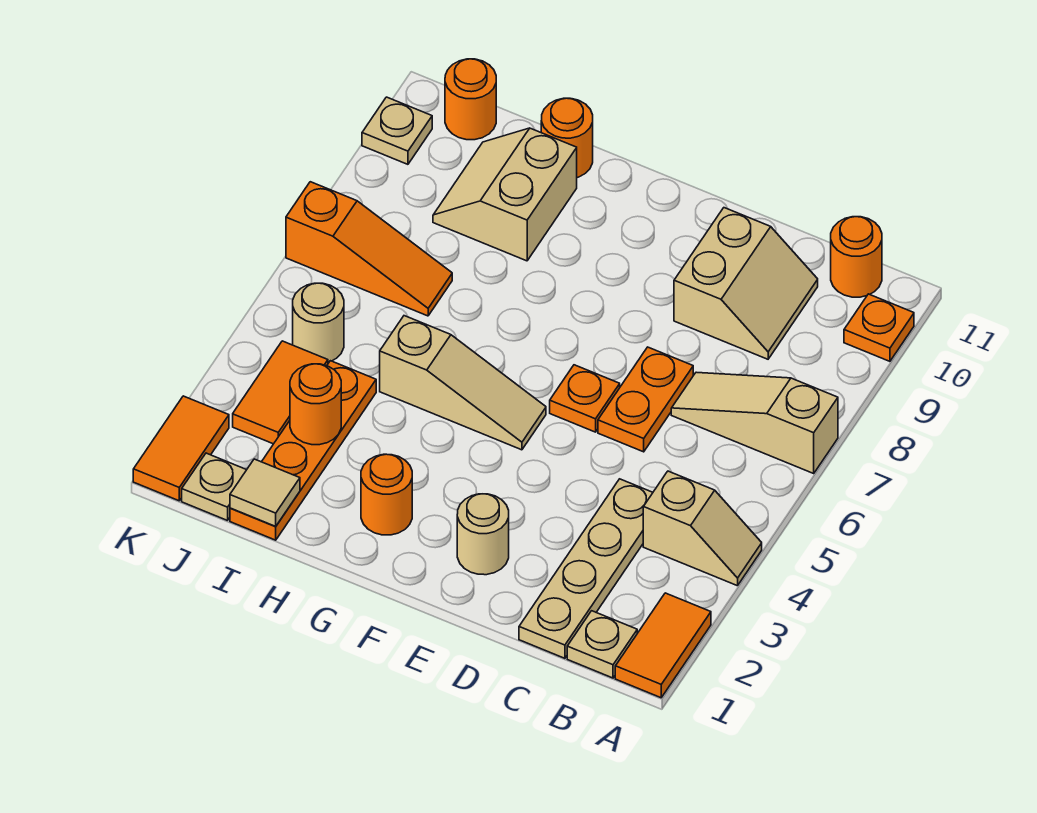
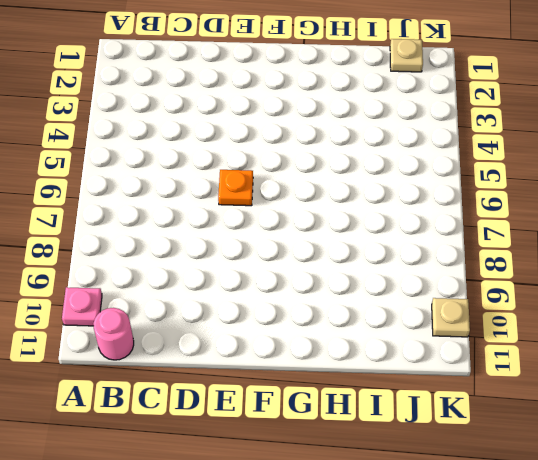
pink plate A10 level 1 -> orange plate A10 level 1
pink round brick B11 level 1 -> orange round brick B11 level 1
none -> orange tile A1:A2 level 1
none -> tan slope A4:B4 level 1 top B
none -> tan slope A7:C7 level 1 top A

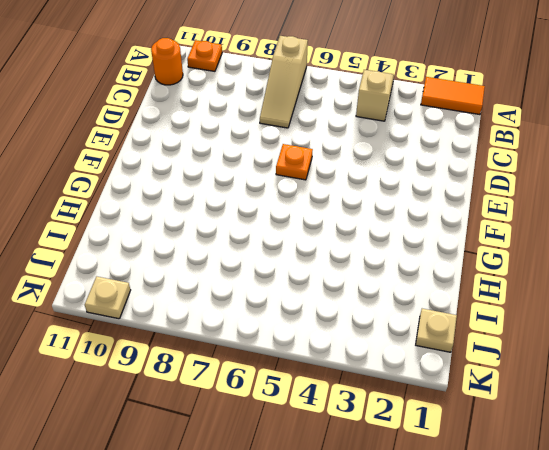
none -> tan plate B1 level 1
none -> tan plate C1:C4 level 1
none -> tan slope C9:D10 level 1 top D

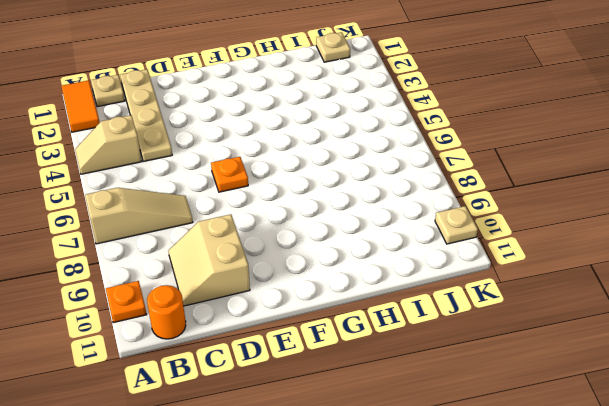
none -> orange plate D6:D7 level 1
none -> tan round brick E2 level 1
none -> tan slope F5:H5 level 1 top H

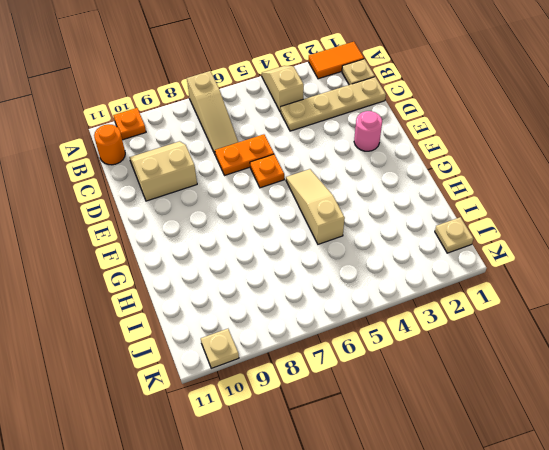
pink round brick E2 level 1 -> tan round brick E2 level 1
none -> orange round brick G2 level 1
none -> tan slope H9:I10 level 1 top H
none -> orange round brick H11 level 1

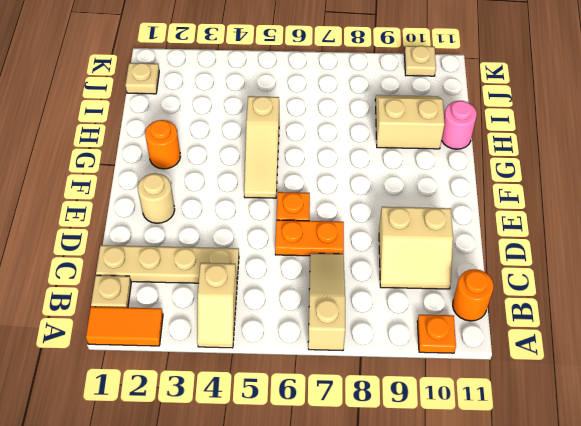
pink round brick H11 level 1 -> orange round brick H11 level 1
none -> orange plate I1:I4 level 1
none -> orange slope I7:K7 level 1 top K
none -> orange tile J3:J4 level 1

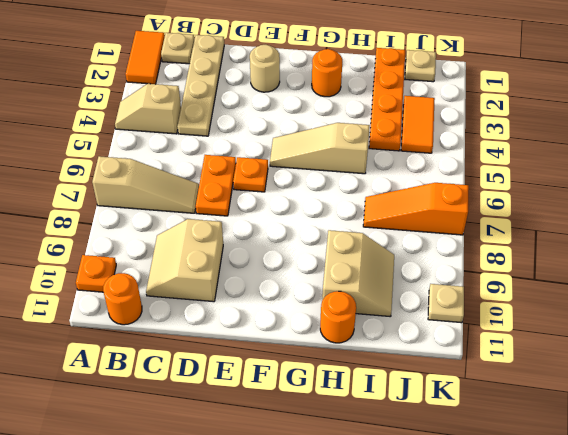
none -> tan round brick J5 level 1
none -> orange round brick J11 level 1
none -> orange tile K1:K2 level 1

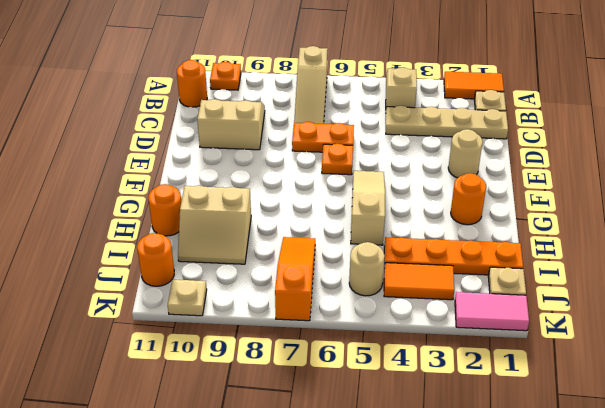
pink tile K1:K2 level 1 -> orange tile K1:K2 level 1
none -> tan tile I1 level 2
none -> orange round brick I3 level 2

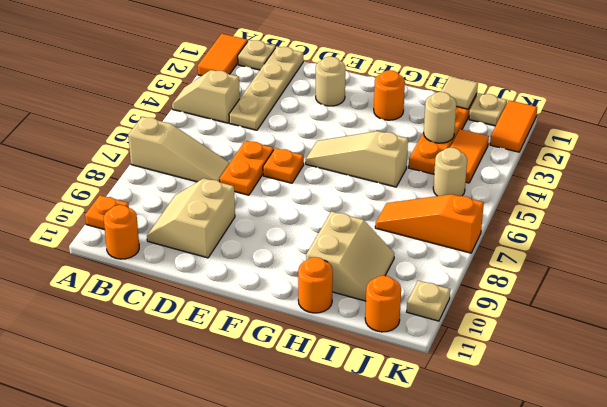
tan round brick I3 level 2 -> orange round brick I3 level 2

